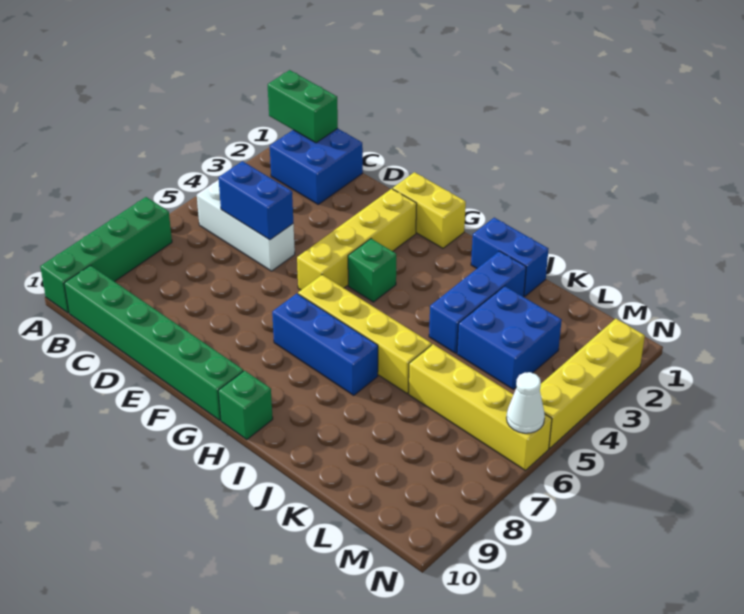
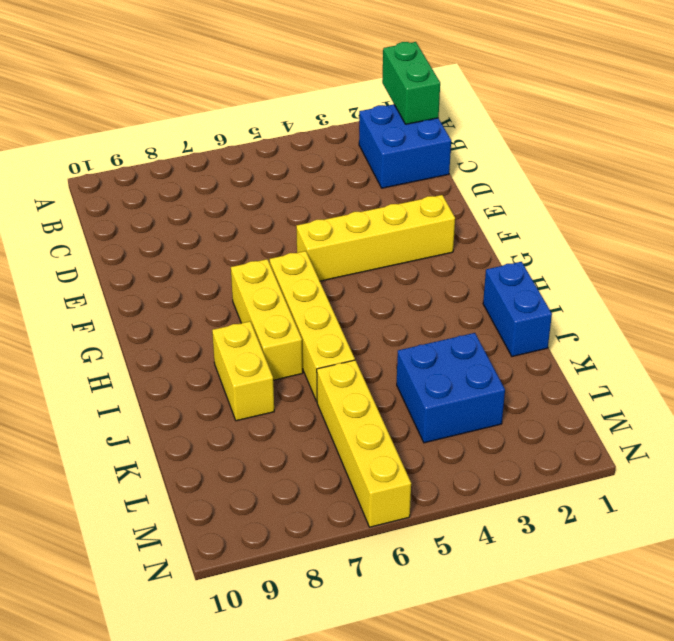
yellow brick G7:I7 level 1 -> blue brick G7:I7 level 1
yellow brick I8:J8 level 1 -> yellow brick F1:G1 level 1
none -> green brick A7:A10 level 1
none -> white brick B5:D5 level 1
none -> green brick B10:G10 level 1

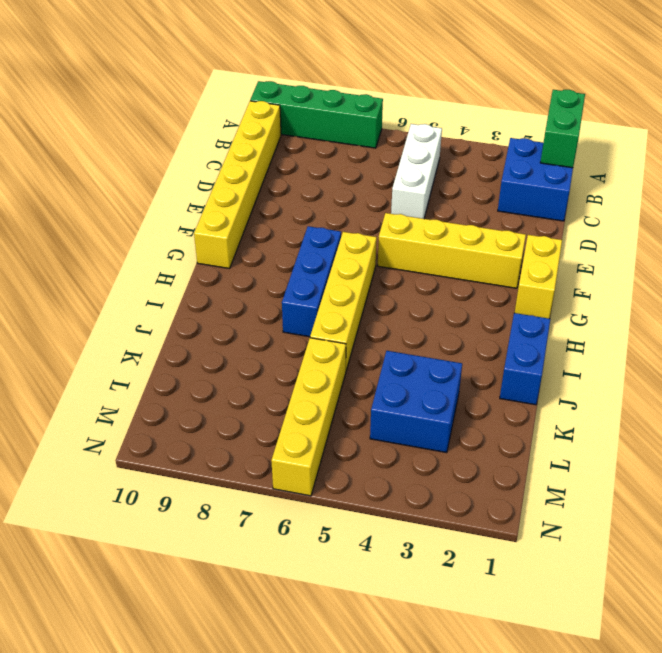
yellow brick B10:G10 level 1 -> green brick B10:G10 level 1
none -> green brick G4 level 1
none -> green brick H10 level 1
none -> blue brick J2:J4 level 1

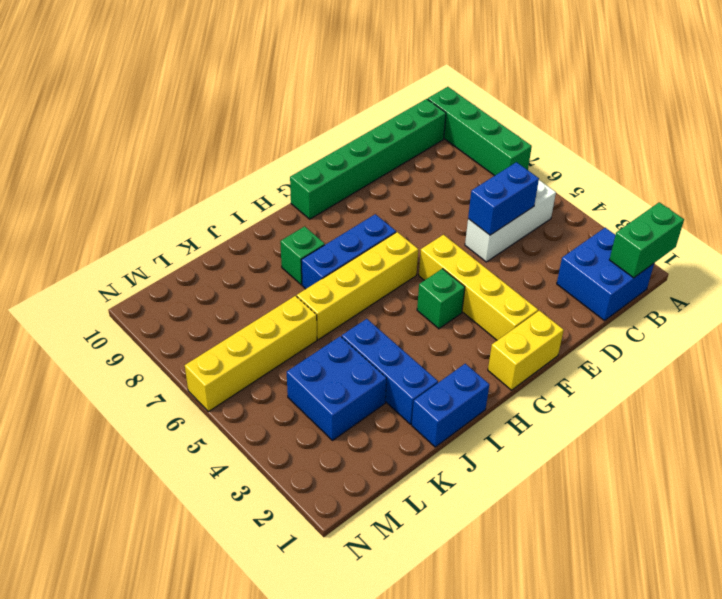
green brick I8 level 1 -> green brick H10 level 1
none -> yellow brick N2:N5 level 1
none -> white cone N6 level 2

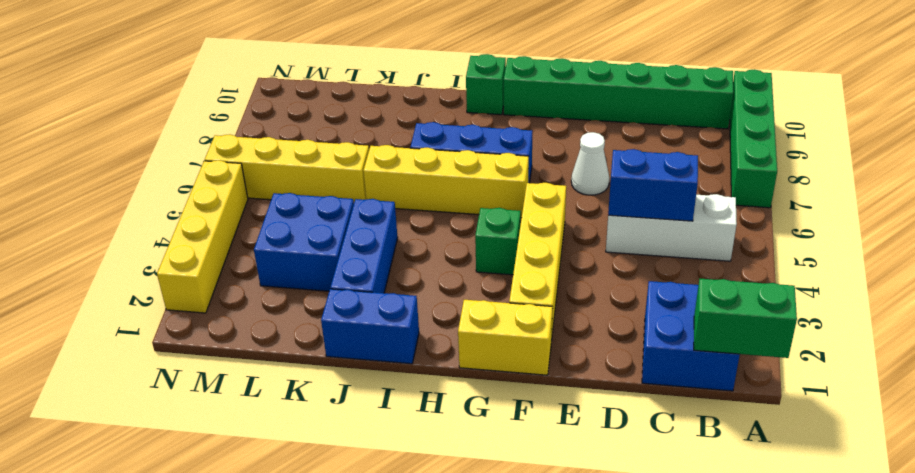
white cone E7 level 1 -> white cone N6 level 2

